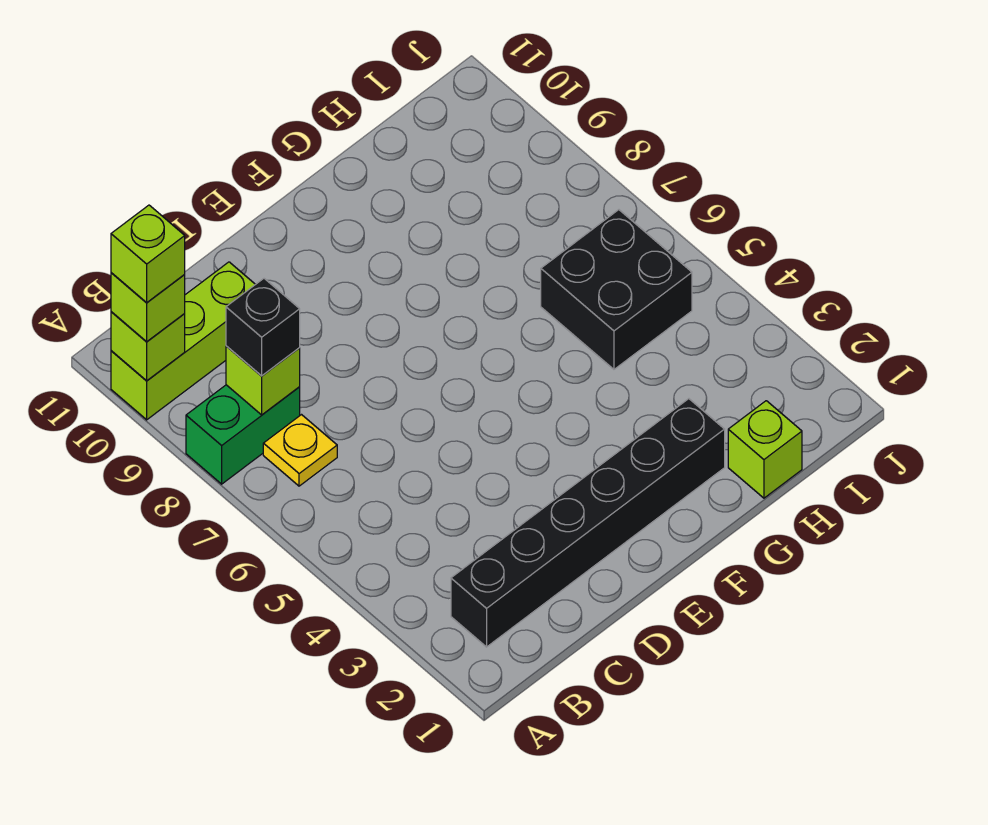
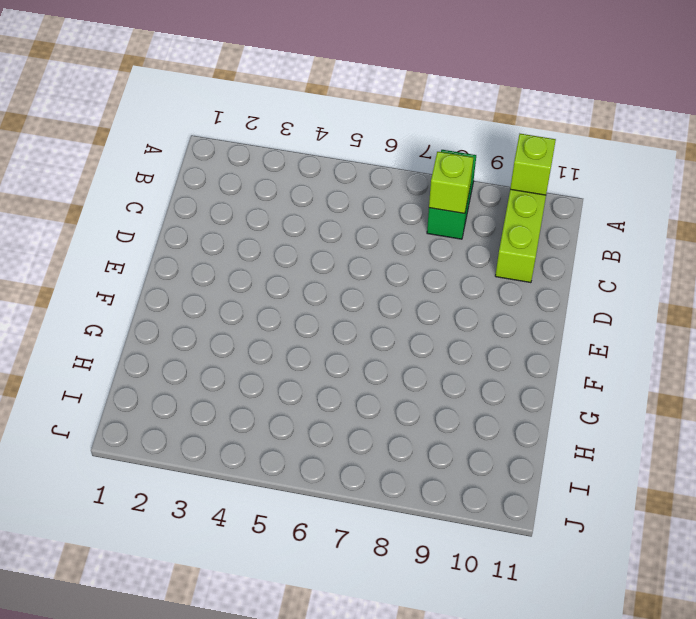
none -> black brick B2:G2 level 1
none -> yellow plate B7 level 1

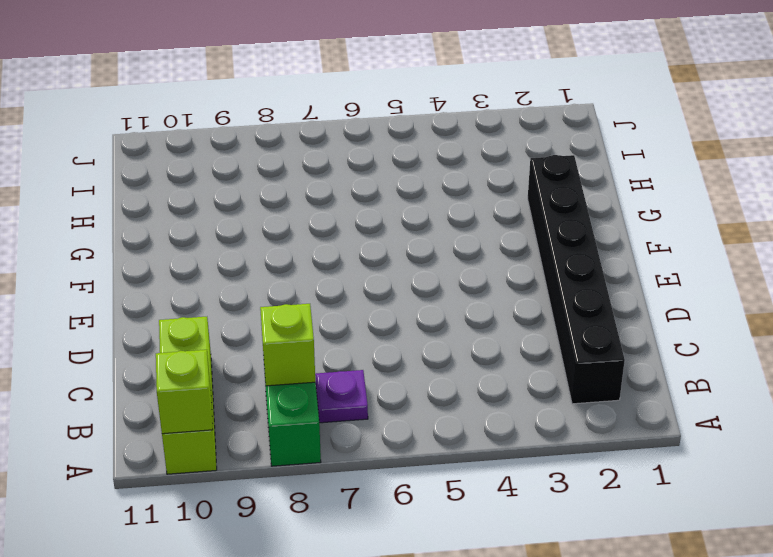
purple plate B7 level 1 -> yellow plate B7 level 1
none -> lime brick H1 level 1
none -> black brick H5:I6 level 1

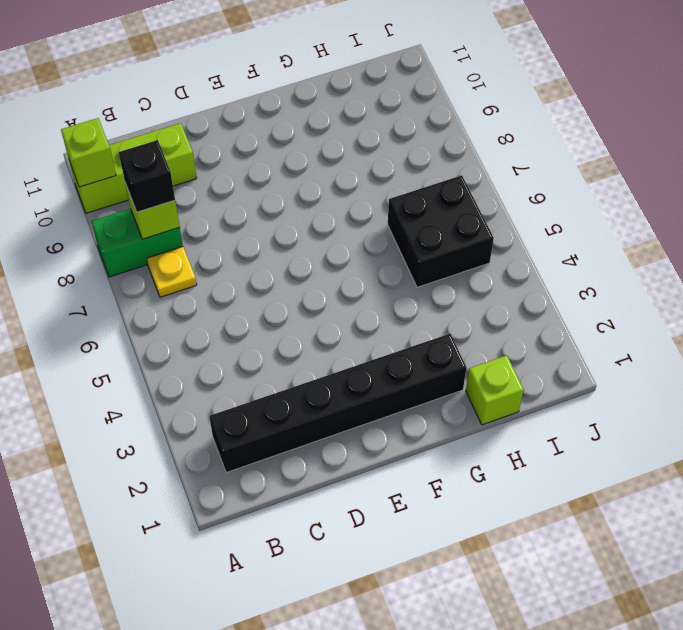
none -> lime brick A10 level 3
none -> lime brick A10 level 4

